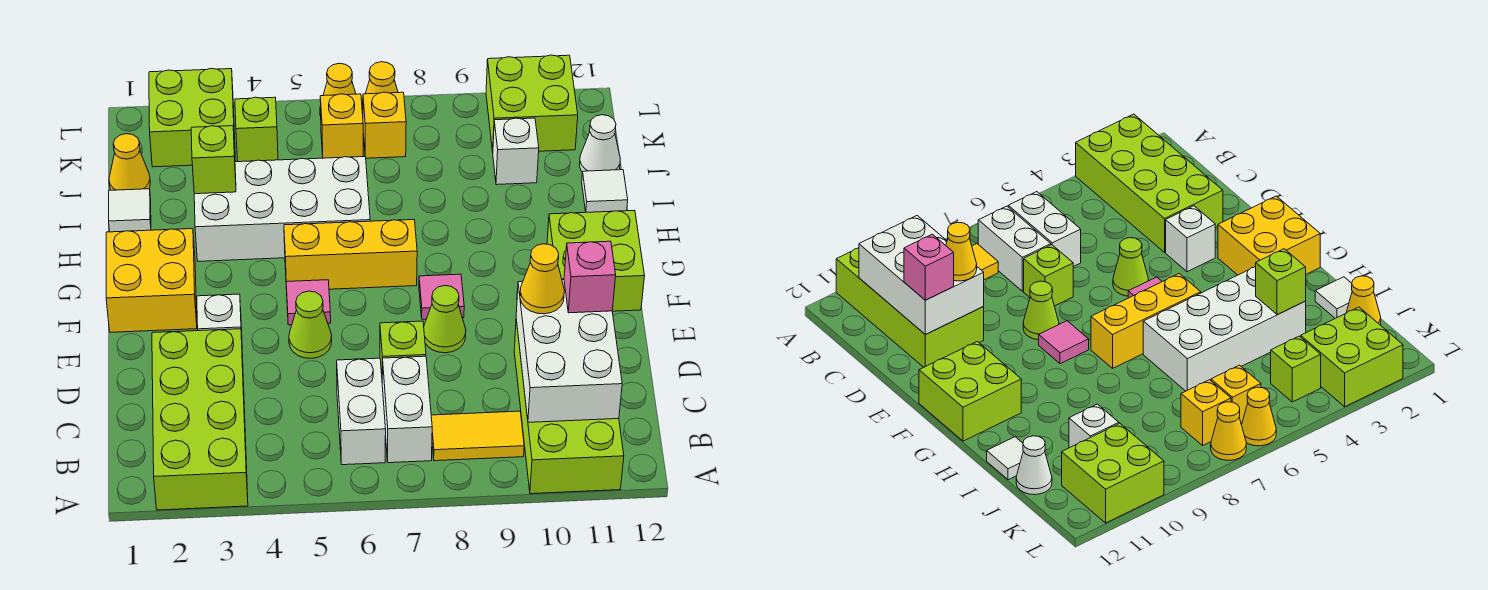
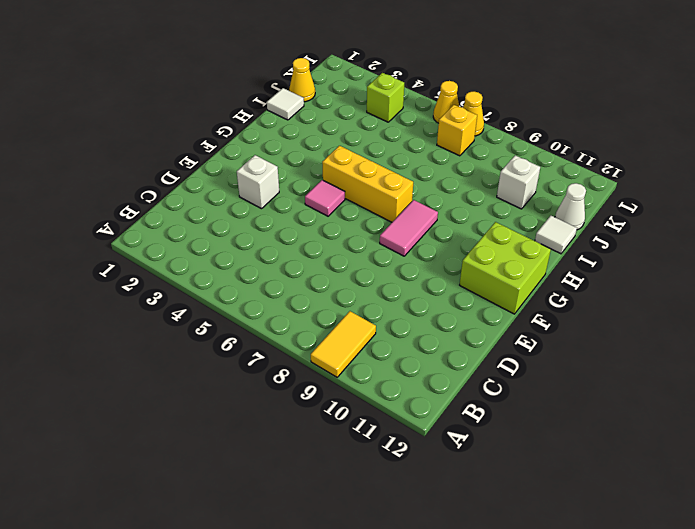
yellow tile A9:B9 level 1 -> yellow tile B8:B9 level 1
pink tile F8:G8 level 1 -> pink tile F8 level 1
none -> lime brick A2:D3 level 1
none -> lime brick A10:D11 level 1
none -> white brick B6:C6 level 1
none -> white brick B7:C7 level 1

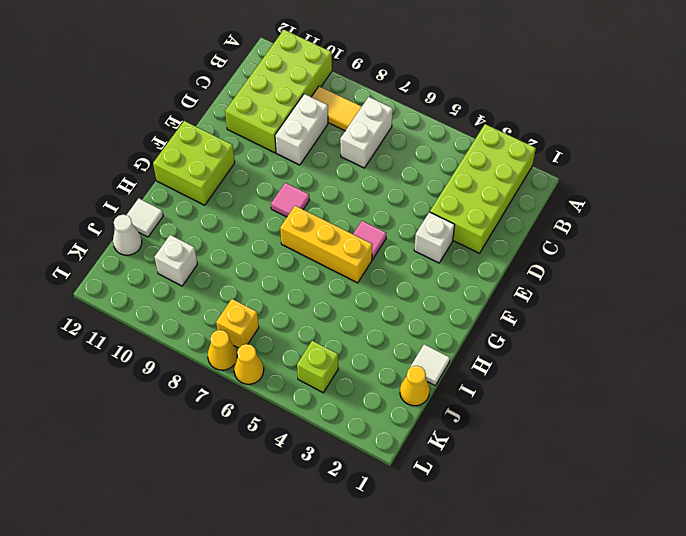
white brick C9:D9 level 1 -> white brick B6:C6 level 1
none -> lime brick D7 level 1
none -> lime cone E5 level 1
none -> lime cone E8 level 1
none -> yellow brick F1:G2 level 1

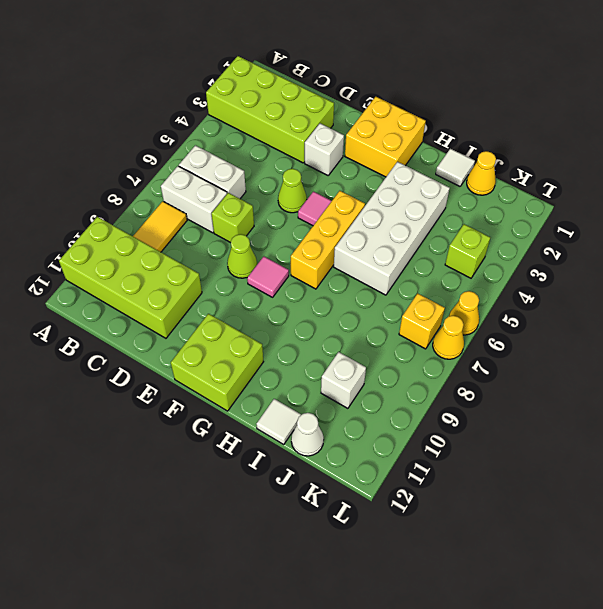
none -> lime brick K2:L3 level 1
none -> yellow brick K6 level 1
none -> lime brick K10:L11 level 1
none -> white brick B10:D11 level 2

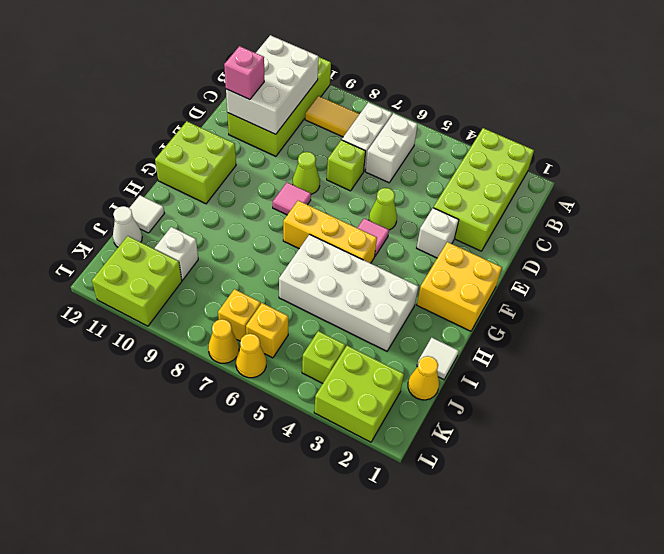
none -> lime brick I3 level 2
none -> yellow cone D10 level 3

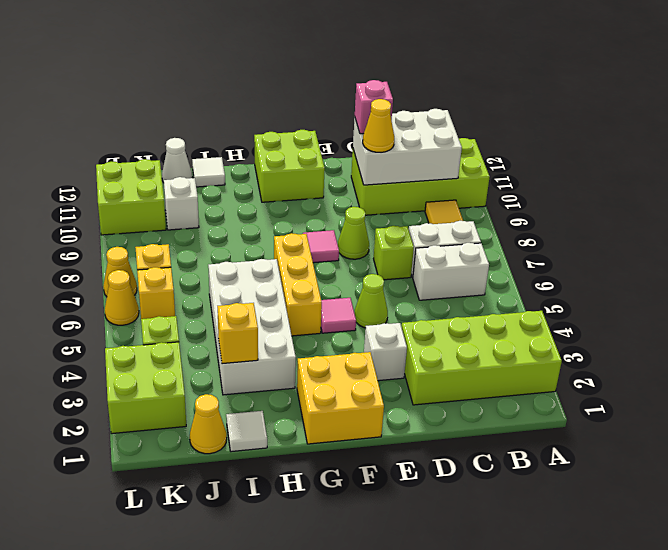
yellow brick I3 level 2 -> lime brick I3 level 2

